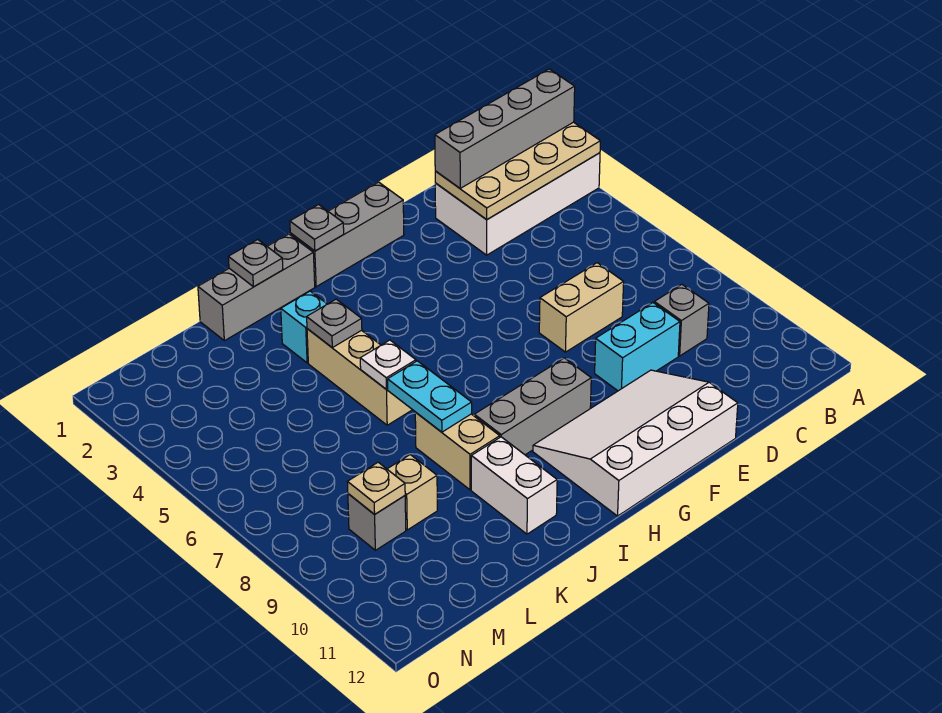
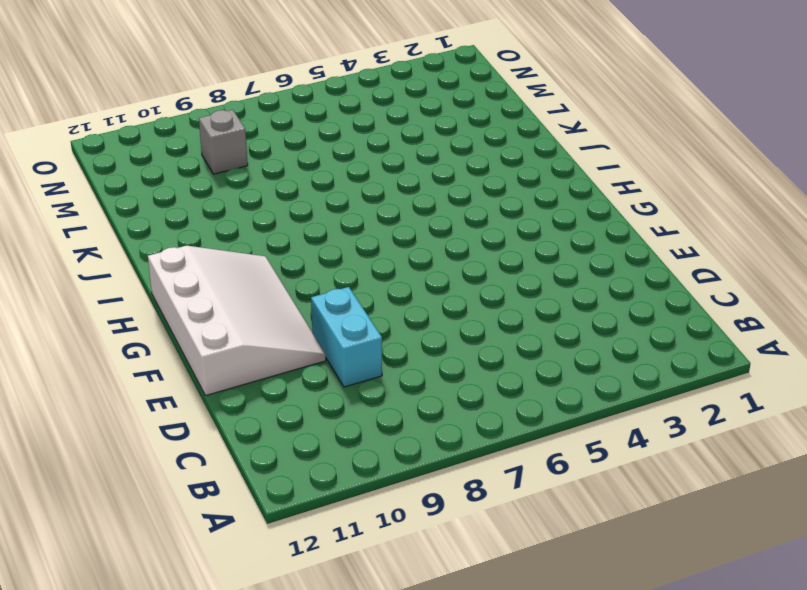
none -> white brick A2:D3 level 1
none -> grey brick C9 level 1
none -> tan brick D7:E7 level 1

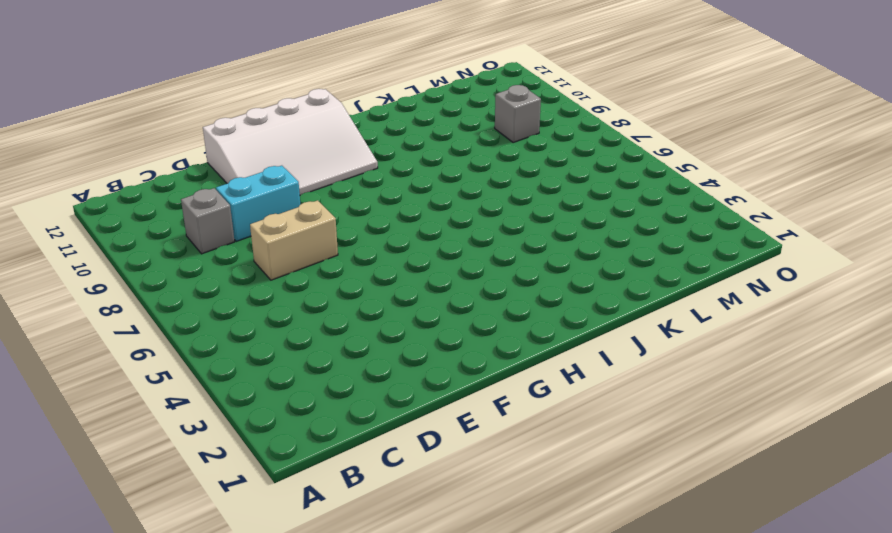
none -> white brick A2:D3 level 1
none -> grey brick F1:H1 level 1
none -> grey brick G9:I9 level 1

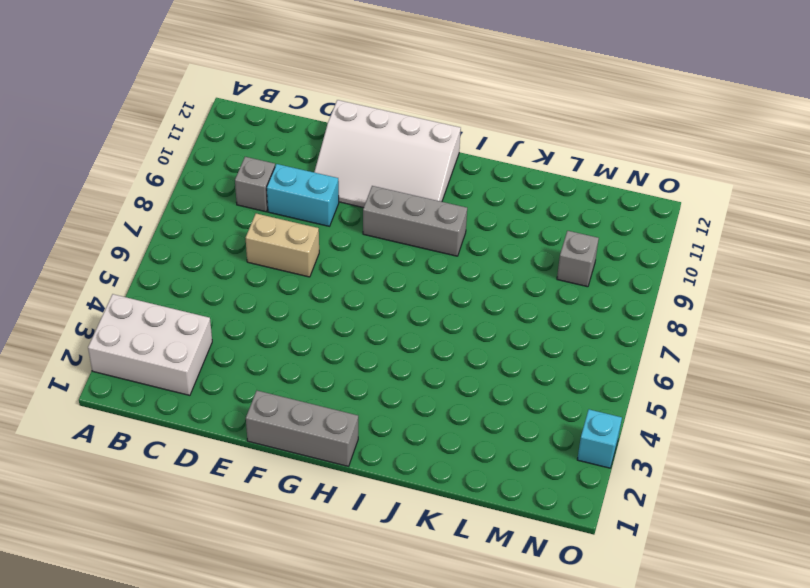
white brick A2:C3 level 1 -> white brick A2:D3 level 1
cyan brick O3 level 1 -> cyan brick J3 level 1
none -> grey brick I1:K1 level 1
none -> tan brick J4:J6 level 1
none -> tan brick J8:J9 level 1

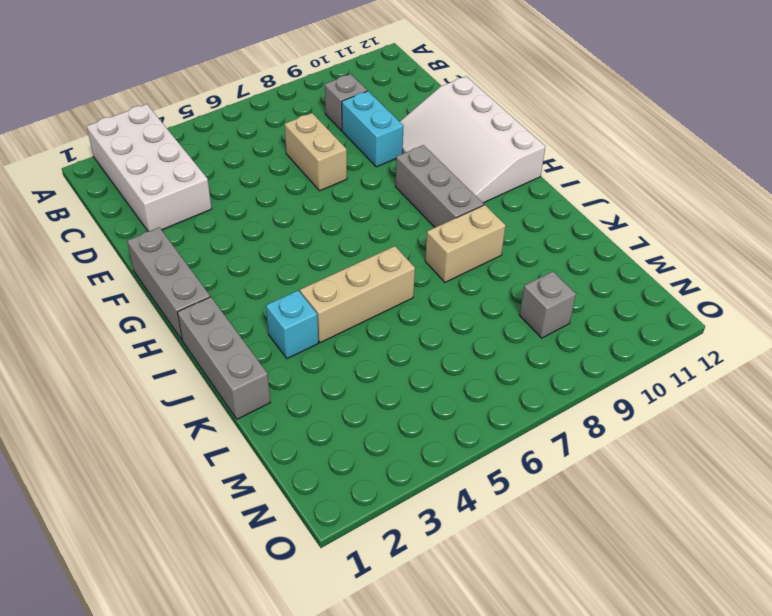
none -> white brick J10:J11 level 1
none -> tan brick L9 level 1
none -> tan plate A2:D3 level 2

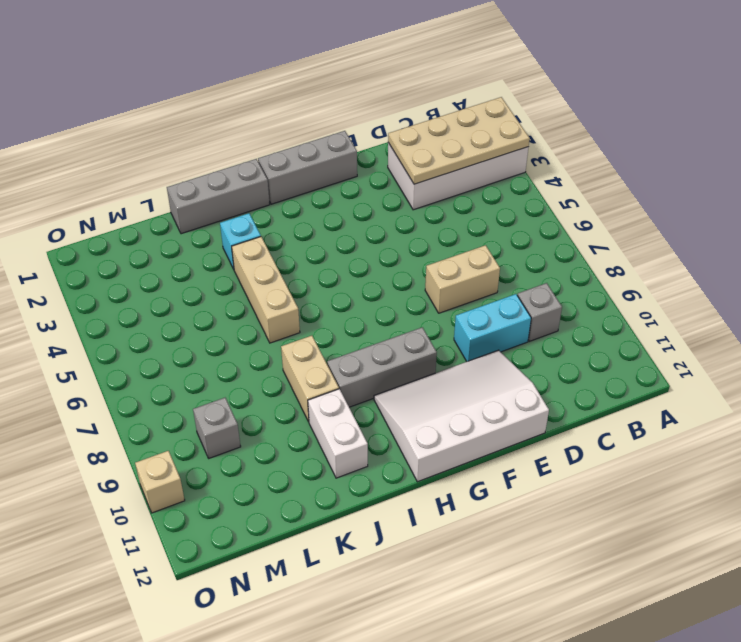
tan brick O10 level 1 -> tan brick L9 level 1
none -> grey plate H1 level 2
none -> grey plate J1 level 2
none -> grey plate J4 level 2

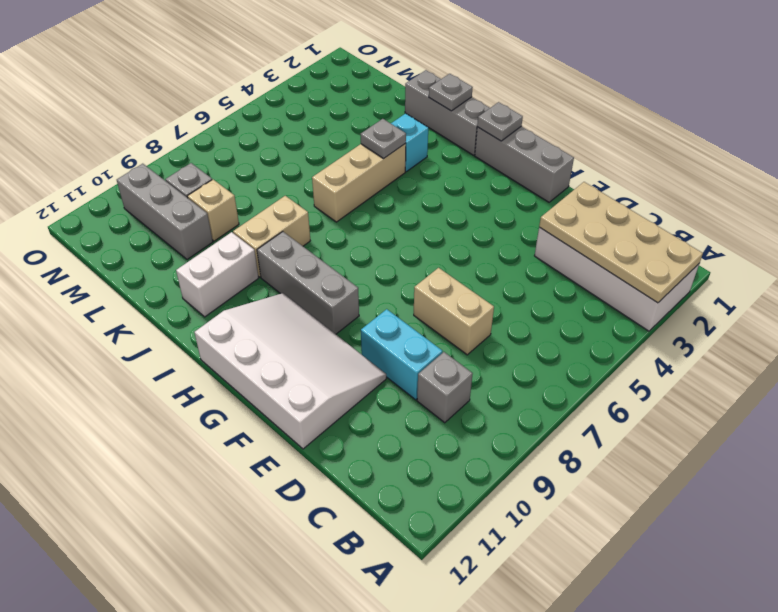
grey brick L10:N10 level 1 -> none
none -> white plate J6 level 2
none -> cyan plate J7:J8 level 2
none -> tan plate M9 level 2

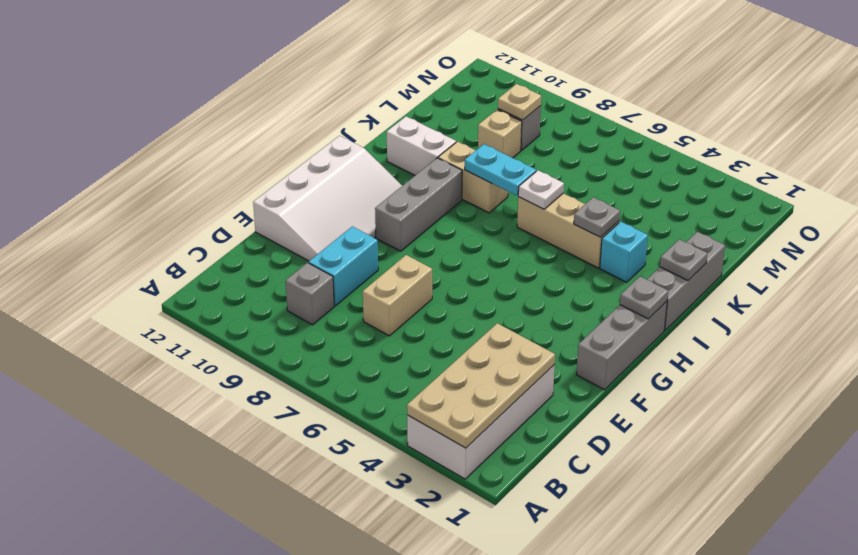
none -> grey brick A2:D2 level 3

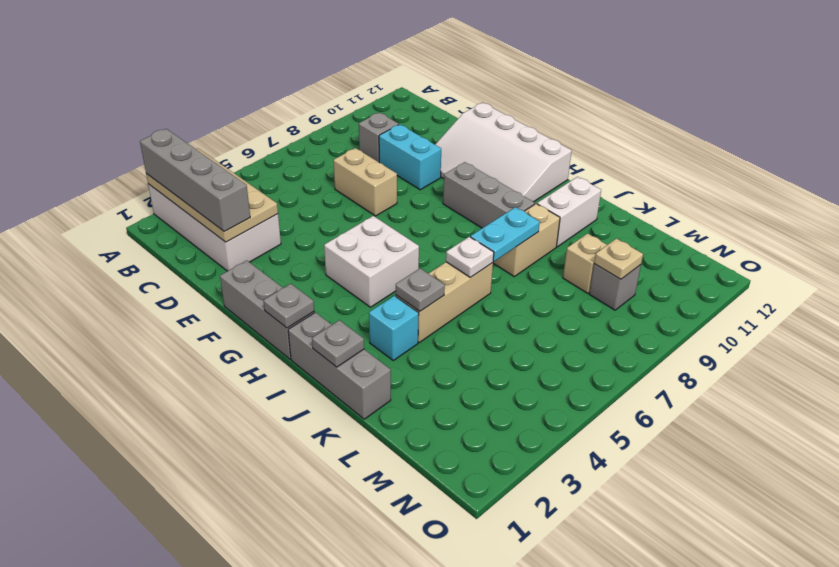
white brick G4:H5 level 1 -> none

